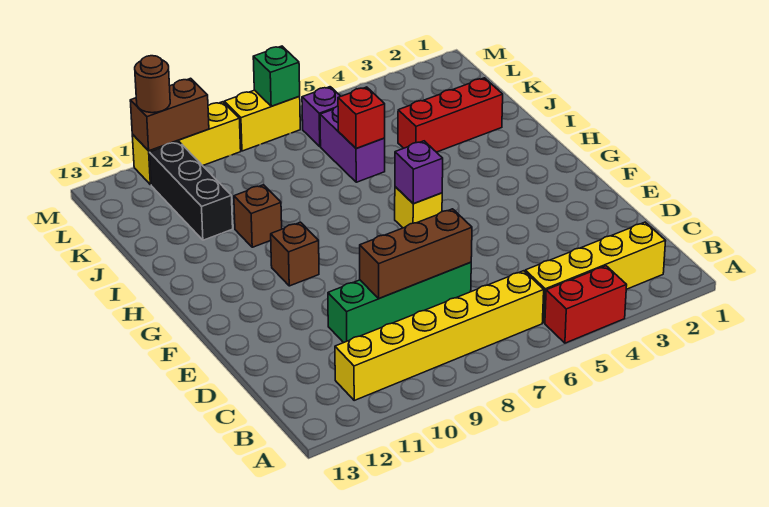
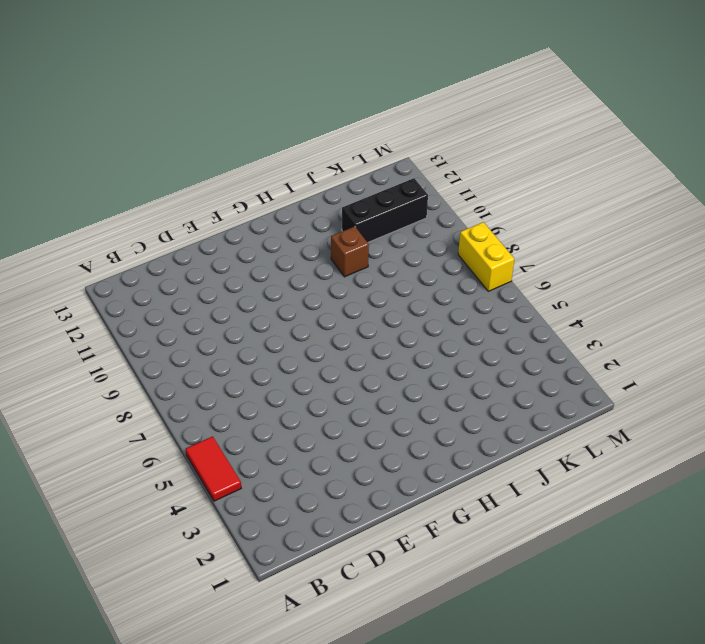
red tile A4:A5 level 1 -> red brick A4:A5 level 1
none -> yellow brick B2:B5 level 1
none -> yellow brick B6:B11 level 1
none -> green brick D7:D10 level 1

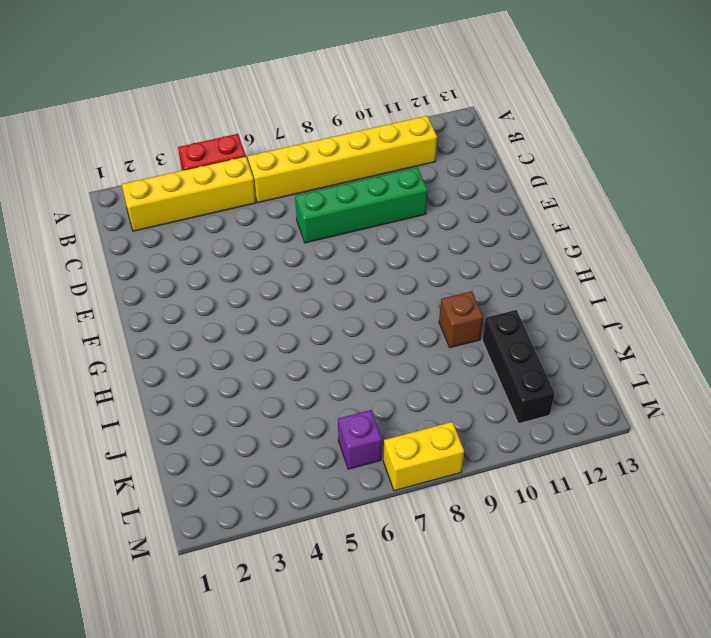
none -> yellow brick G6 level 1
none -> brown brick G10 level 1
none -> red brick J2:J4 level 1

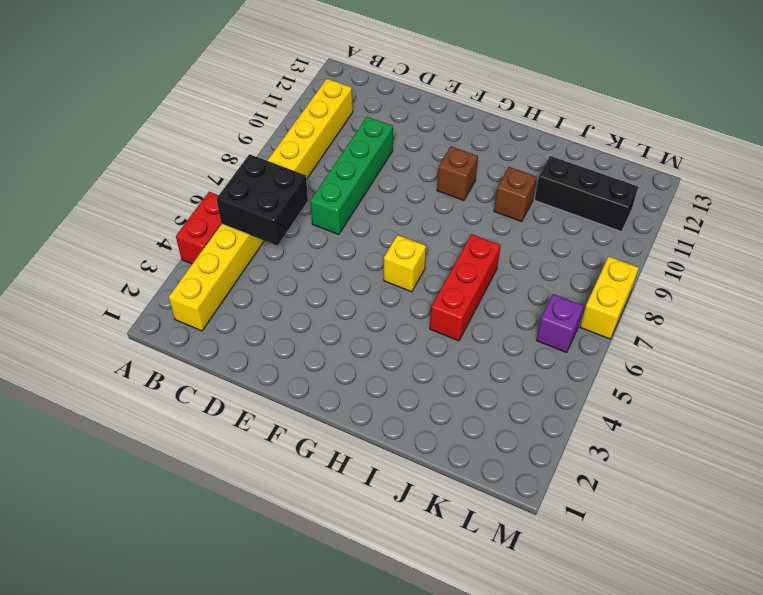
black brick B5:C6 level 2 -> none
red brick I5:I7 level 1 -> red brick J2:J4 level 1
none -> purple brick J6:K6 level 1
none -> yellow brick M9:M11 level 1
none -> brown brick D7:D9 level 2

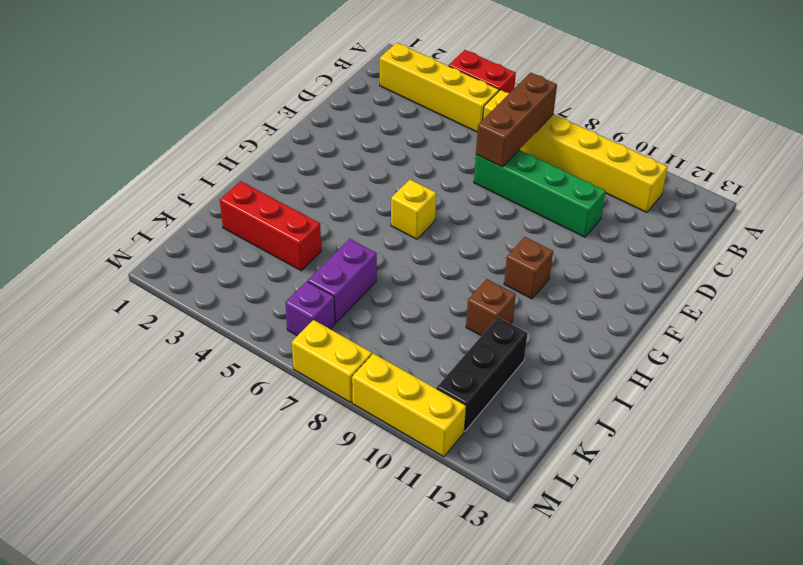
brown brick B7:D7 level 2 -> brown brick D7:D9 level 2
none -> purple brick G6 level 2
none -> red brick J6 level 2
none -> green brick M7 level 2

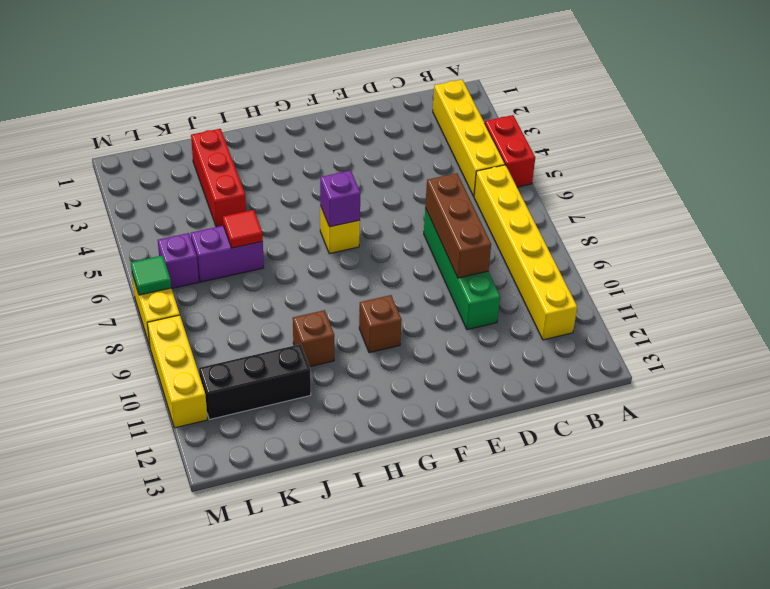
red tile J6 level 2 -> red brick J6 level 2
green tile M7 level 2 -> green brick M7 level 2
none -> brown brick M10:M11 level 2
none -> brown round brick M11 level 3

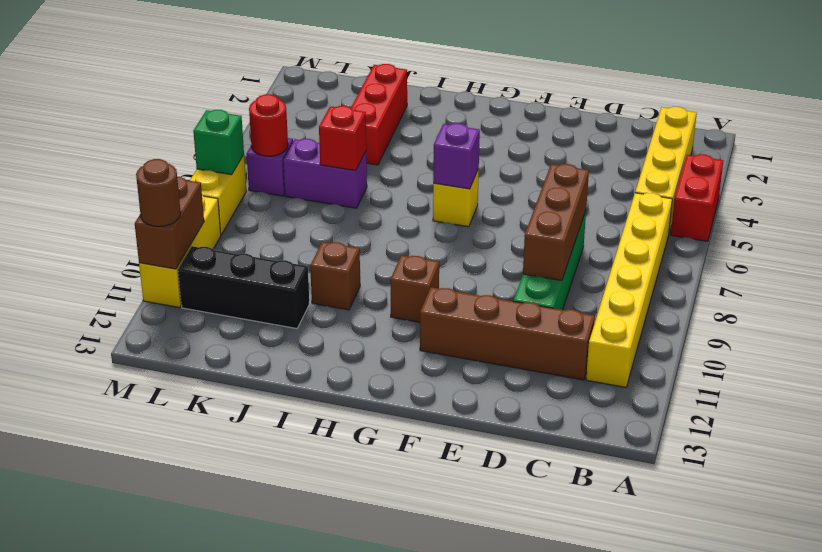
brown brick C11:F11 level 1 -> none
red round brick L6 level 2 -> none

